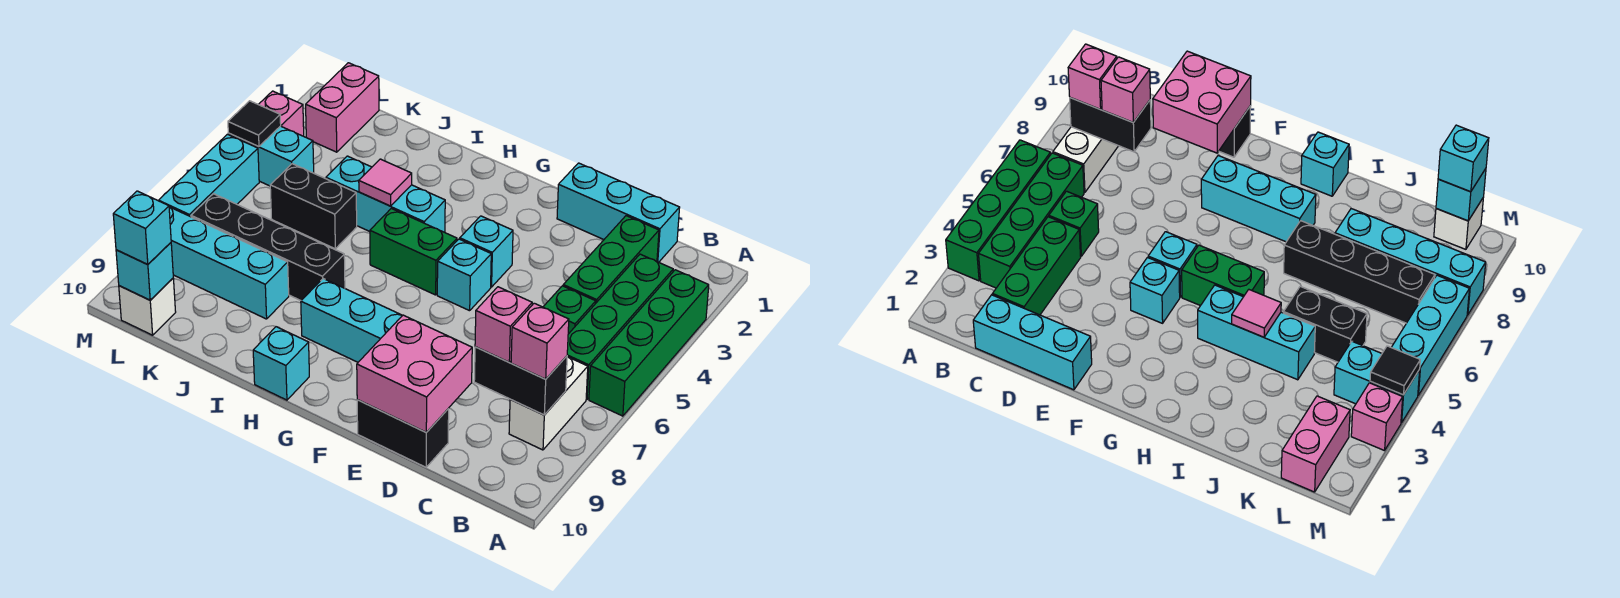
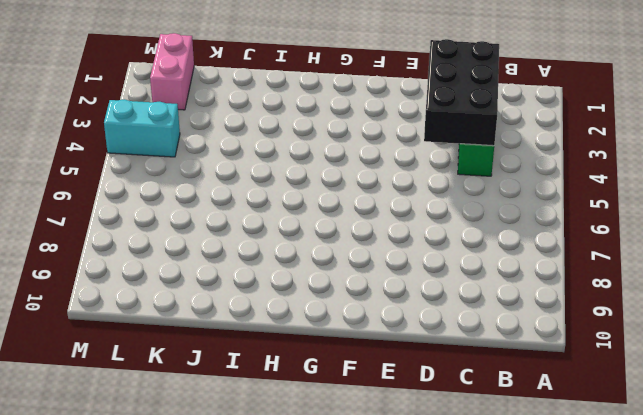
black brick C2:D4 level 2 -> none
none -> green brick A3:A6 level 1
none -> green brick B3:B6 level 1
none -> white brick B7:B8 level 1

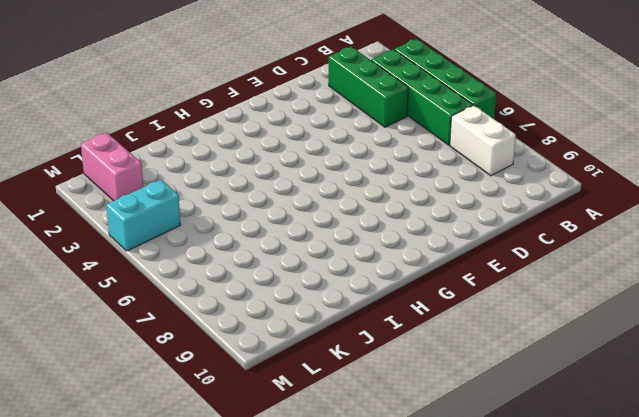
none -> cyan brick C1:E1 level 1
none -> green brick C5 level 1
none -> black brick D10:E10 level 1

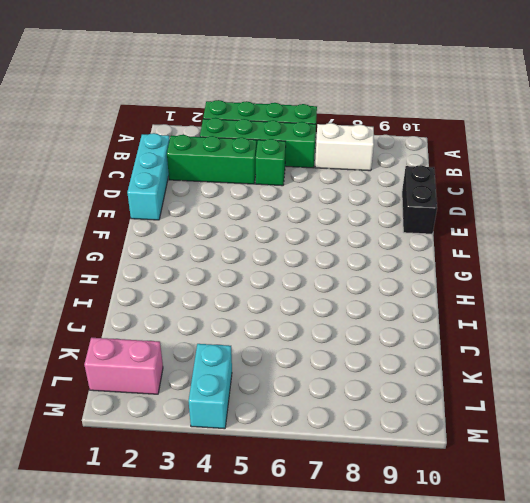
none -> cyan brick F4 level 1
none -> cyan brick F5 level 1
none -> cyan brick F8:H8 level 1

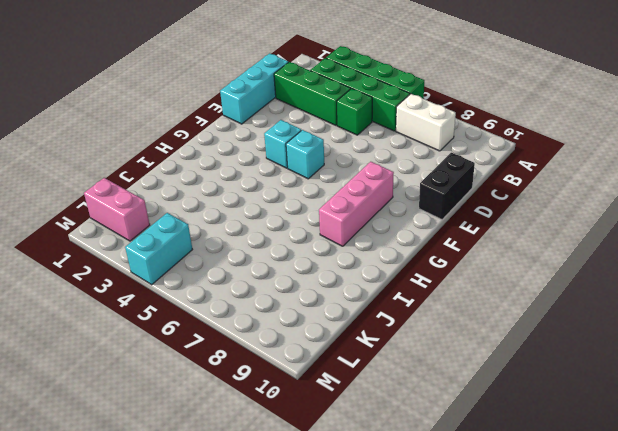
pink brick F8:H8 level 1 -> cyan brick F8:H8 level 1
none -> green brick G5:H5 level 1
none -> cyan brick H4:J4 level 1
none -> cyan brick H10 level 1

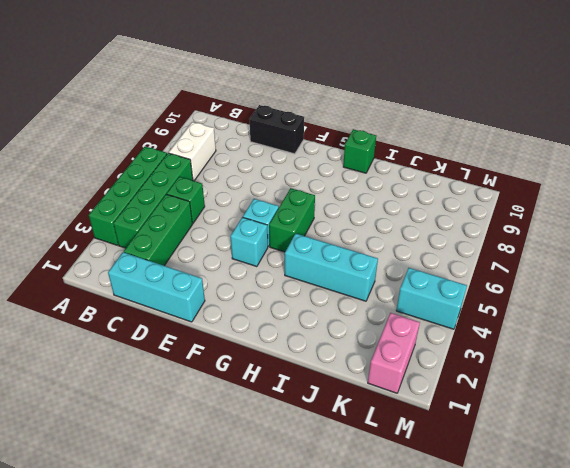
green brick G5:G6 level 1 -> green brick G5:H5 level 1
green brick H10 level 1 -> cyan brick H10 level 1
none -> cyan brick F8:H8 level 1
none -> black brick I7:L7 level 1
none -> black brick J5:K5 level 1

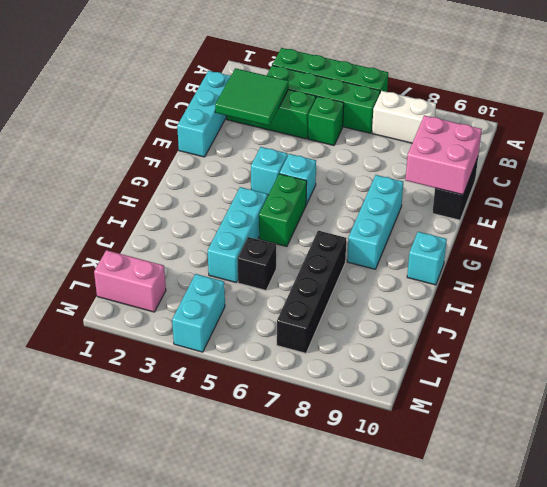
green tile C2:D3 level 2 -> none
black brick J5 level 1 -> black brick J5:K5 level 1
none -> cyan brick J8:M8 level 1
none -> white brick L10 level 1
none -> pink brick M3 level 1

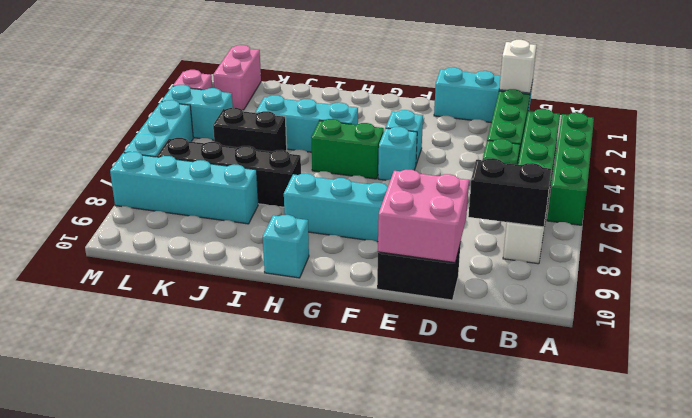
white brick C1 level 2 -> white brick L10 level 1
none -> pink tile I4 level 2
none -> cyan brick L10 level 2
none -> black tile M4 level 2

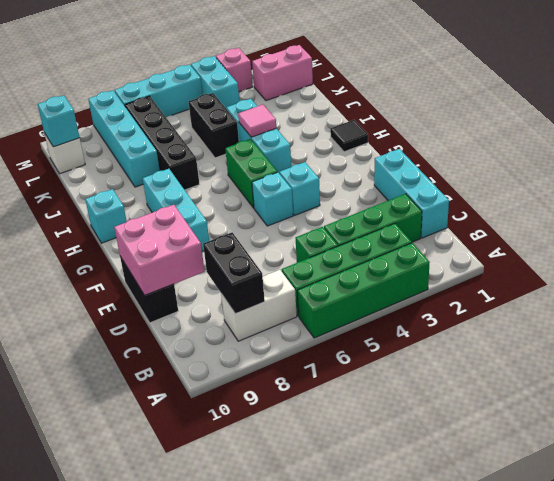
black tile H1 level 1 -> black tile M4 level 2
none -> pink brick B8 level 3
none -> pink brick C8 level 3
none -> cyan brick L10 level 3

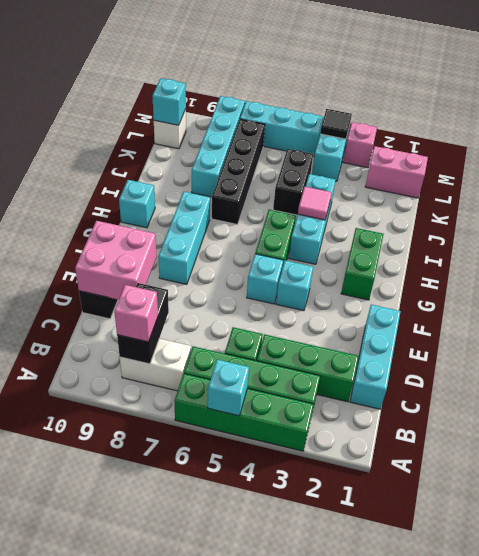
cyan brick A5 level 2 -> cyan brick L10 level 3
green brick G2:H2 level 1 -> none
none -> pink brick C8 level 3

